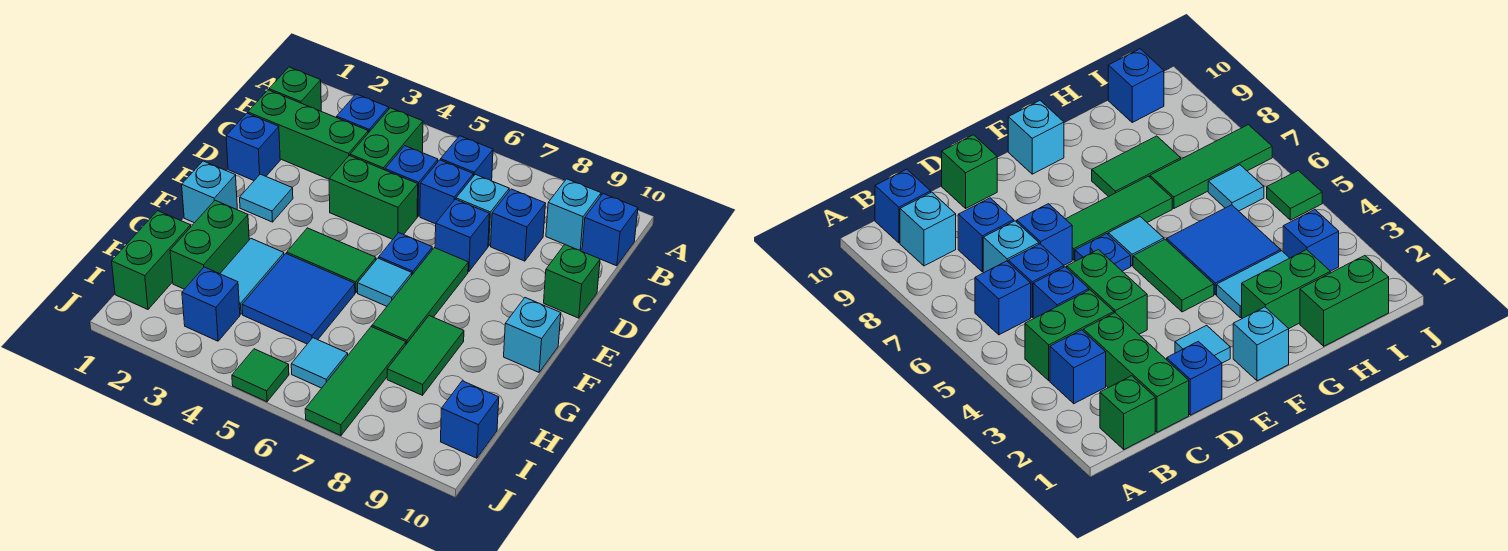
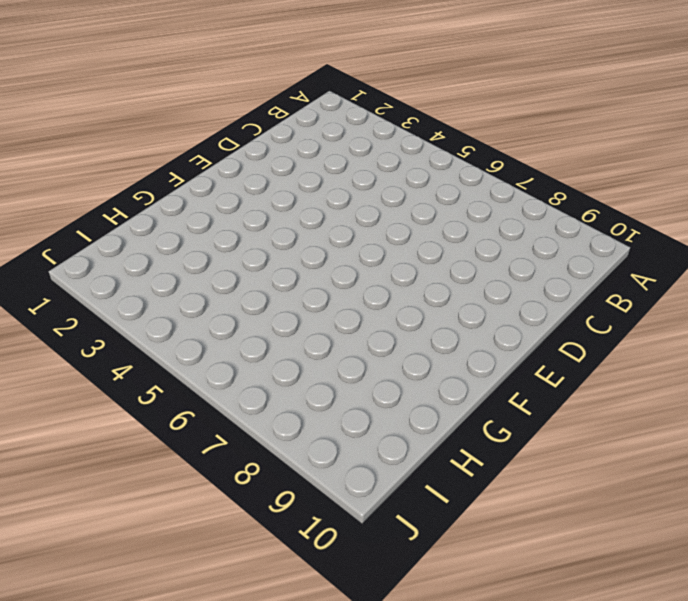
none -> green brick B1 level 1
none -> blue brick B3 level 1
none -> green brick B4:C4 level 1
none -> blue brick B6 level 1

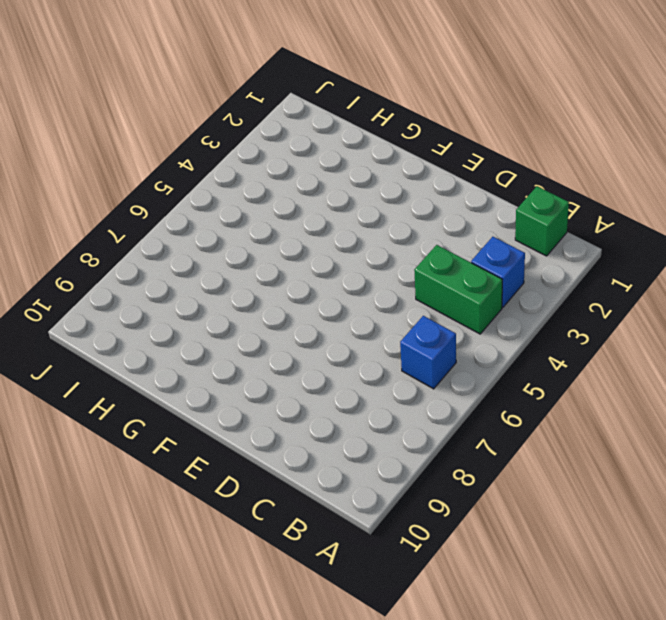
none -> cyan brick B9 level 1
none -> blue brick B10 level 1
none -> green brick C1:C3 level 1
none -> blue brick C5 level 1

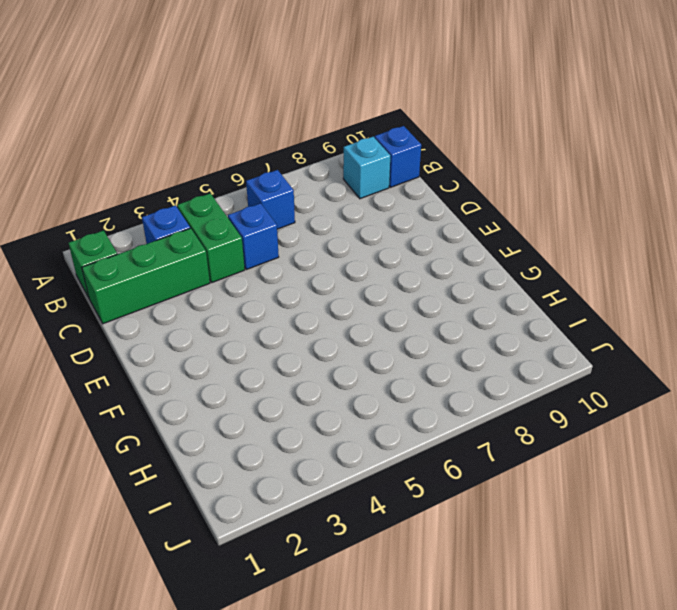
none -> blue brick C6 level 1
none -> cyan brick C7 level 1
none -> blue brick C8 level 1
none -> blue brick D1 level 1

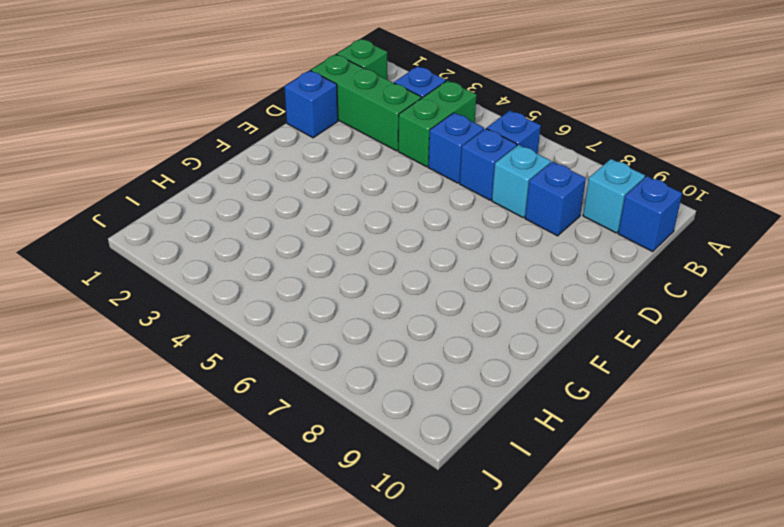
none -> green brick D4:D5 level 1
none -> blue brick D7 level 1
none -> green brick D10 level 1
none -> cyan tile E2 level 1

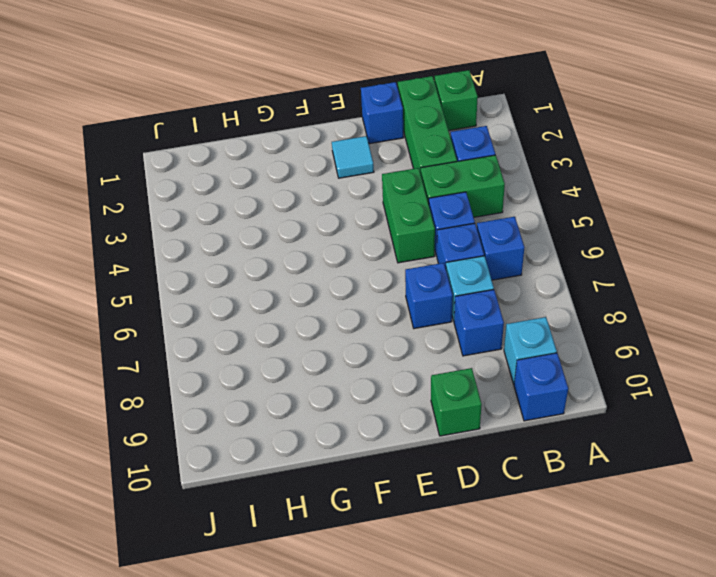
none -> blue plate E6 level 1
none -> green tile E7:G7 level 1
none -> cyan brick F1 level 1
none -> green tile F4:F5 level 1

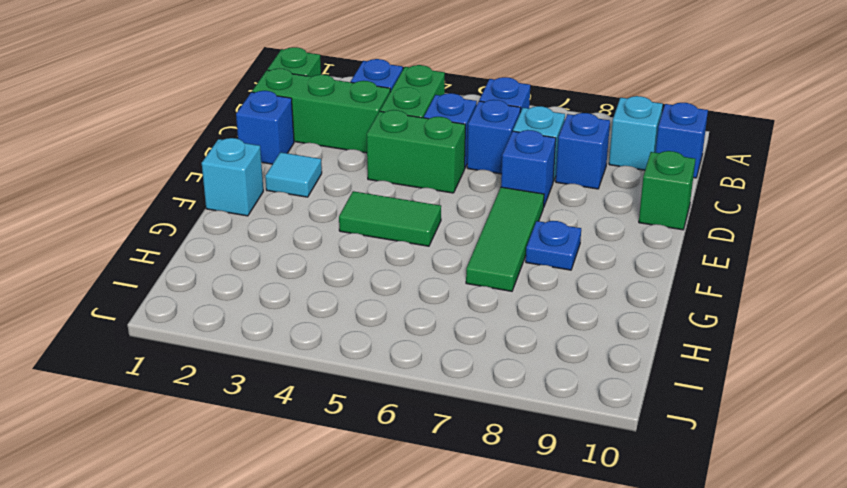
blue plate F8 level 1 -> blue plate E6 level 1
none -> cyan tile F6 level 1
none -> cyan brick F10 level 1
none -> green brick G2:H2 level 1
none -> cyan tile G3:H3 level 1

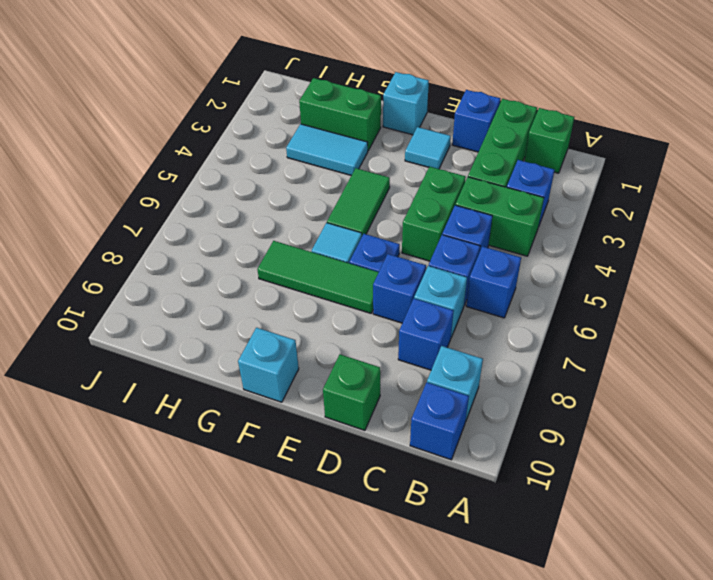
none -> blue tile G4:H5 level 1
none -> green tile G8:H8 level 1
none -> green brick H1:I1 level 1
none -> green tile H7:J7 level 1

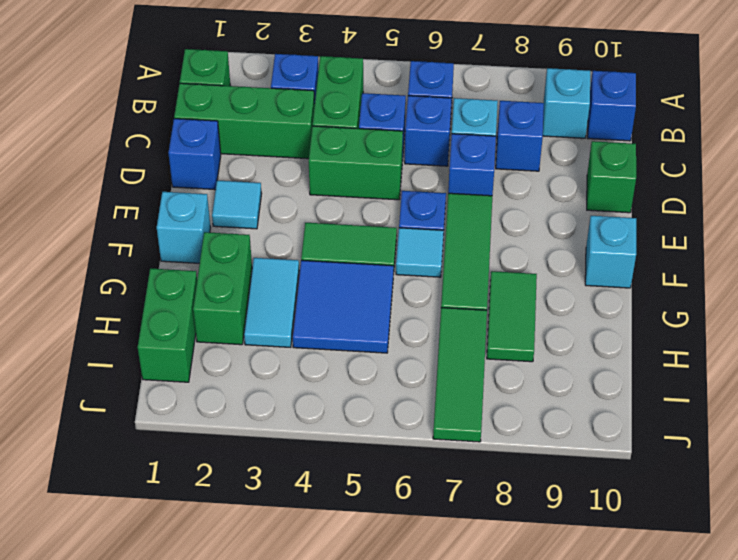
none -> blue brick I3 level 1
none -> cyan tile I6 level 1
none -> blue brick I10 level 1
none -> green tile J5 level 1

